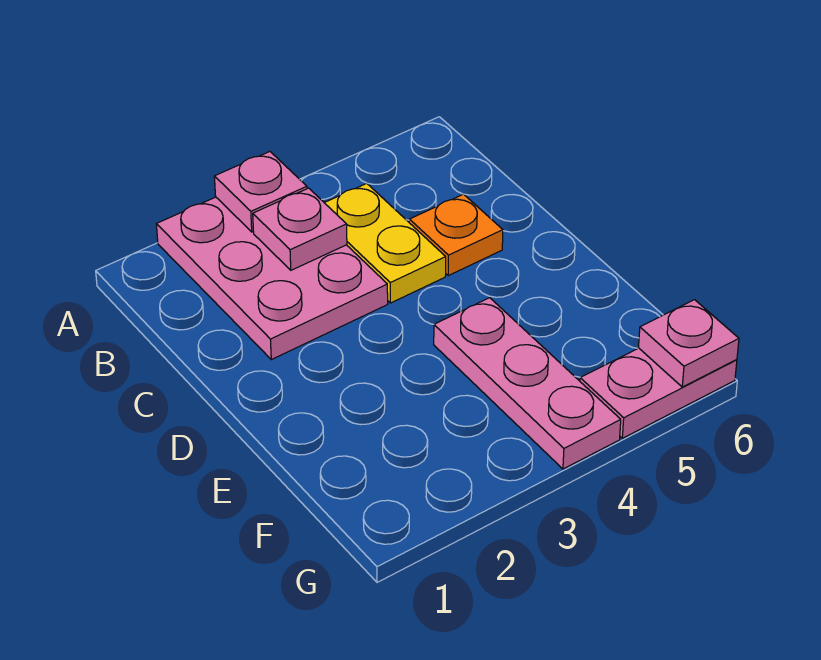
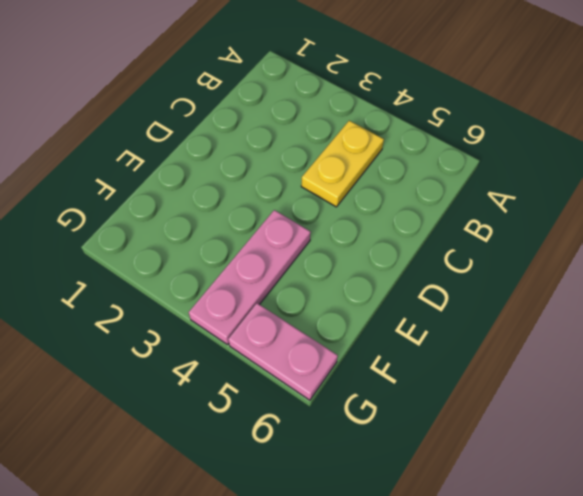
none -> pink plate A2:C3 level 1
none -> orange plate C5 level 1

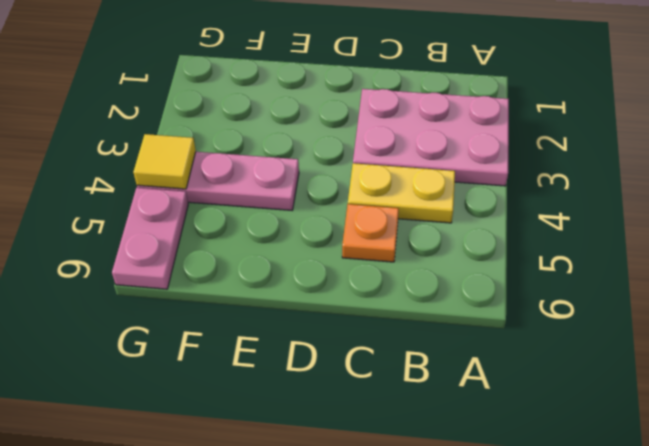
yellow tile G4 level 2 -> none
none -> pink plate A3 level 2
none -> pink plate B3 level 2

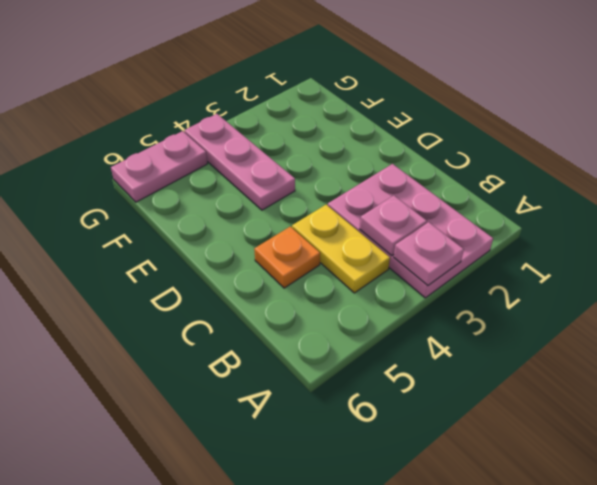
none -> pink plate G6 level 2

